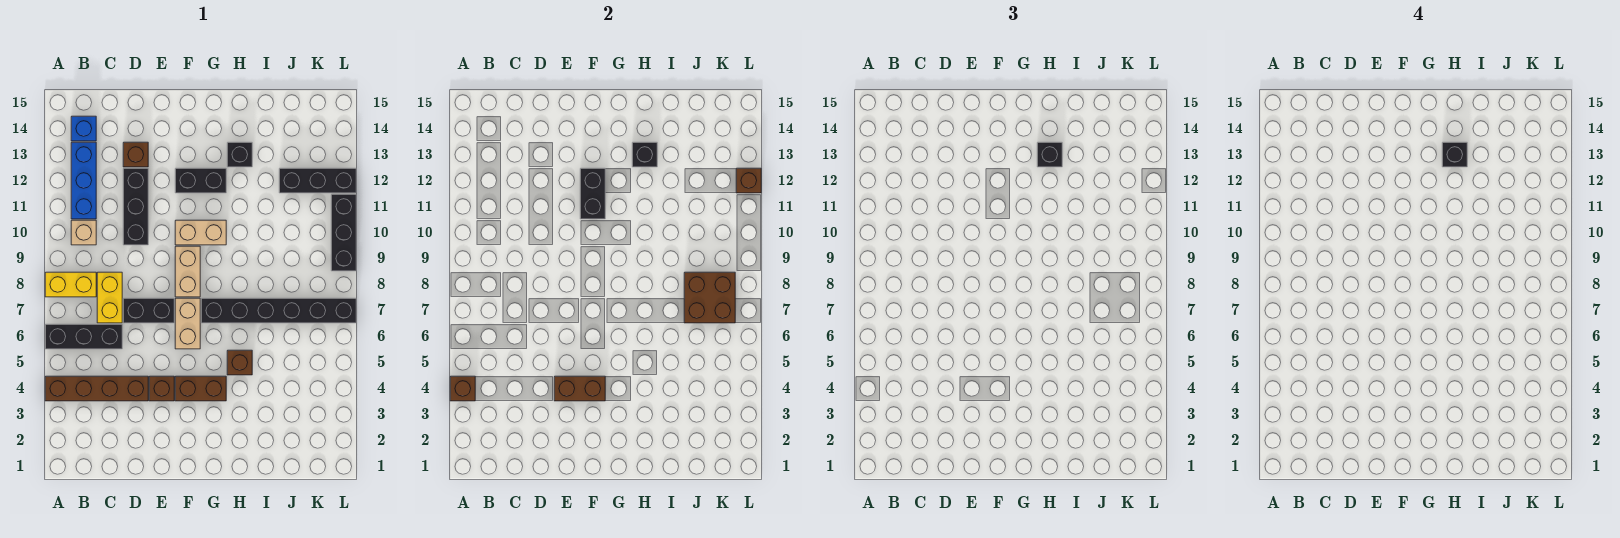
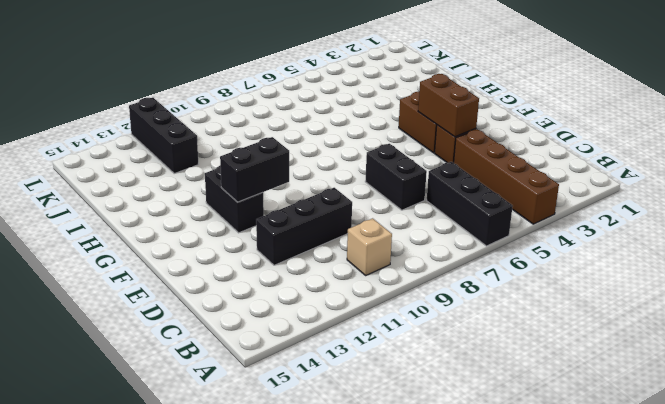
none -> yellow brick A8:B8 level 1
none -> blue brick B11:B13 level 1
none -> blue brick B14 level 1

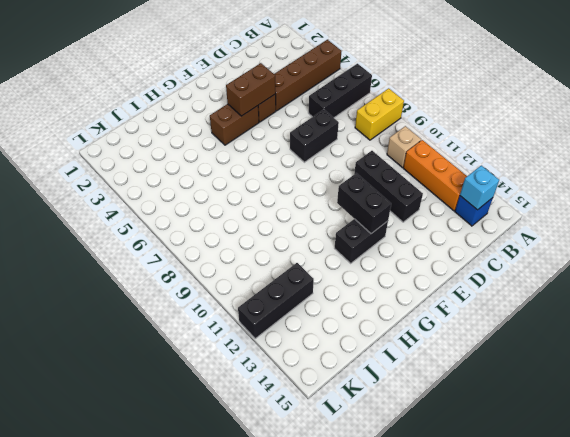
orange brick B11:B13 level 1 -> blue brick B11:B13 level 1
cyan brick B14 level 2 -> none
none -> yellow brick C7:C8 level 1
none -> brown brick D13 level 1
none -> tan brick F6:F7 level 1

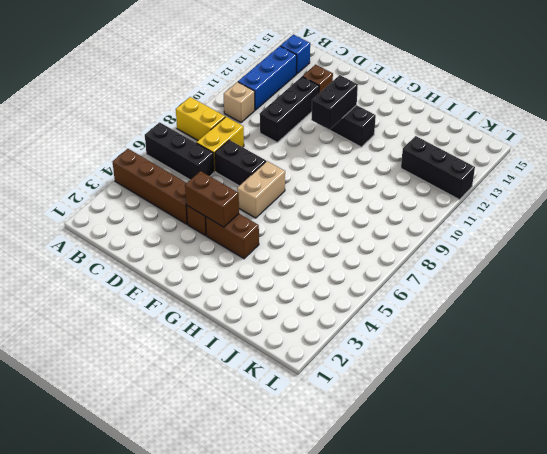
none -> tan brick F8:F9 level 1
none -> tan brick F10:G10 level 1
none -> black brick G7:L7 level 1

